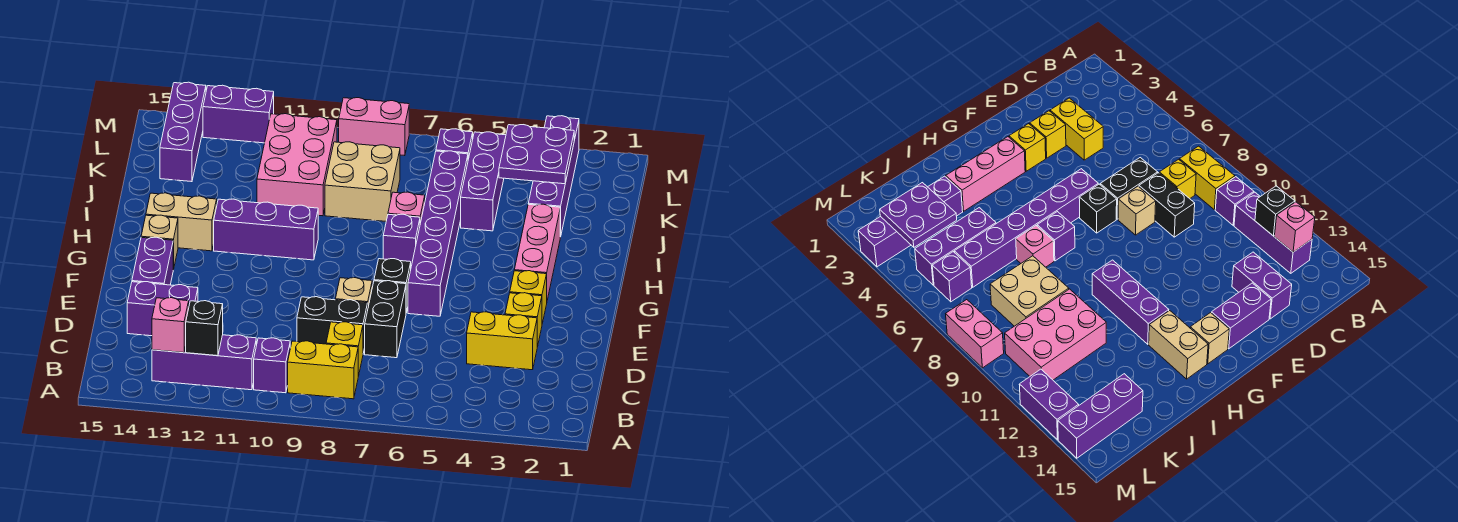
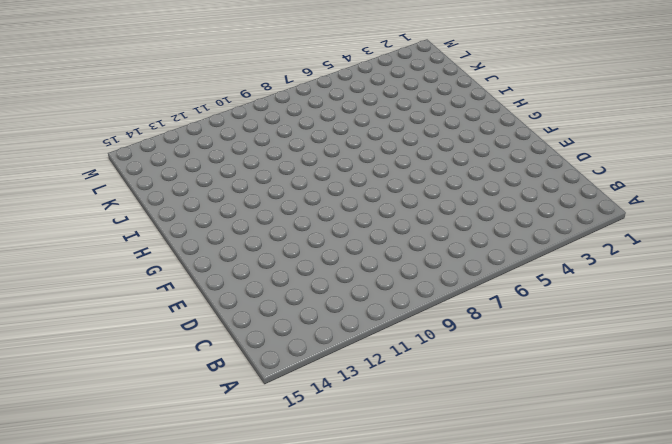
none -> yellow brick B8:B9 level 1
none -> purple brick B10 level 1
none -> purple brick B11:B13 level 1
none -> yellow brick C8 level 1

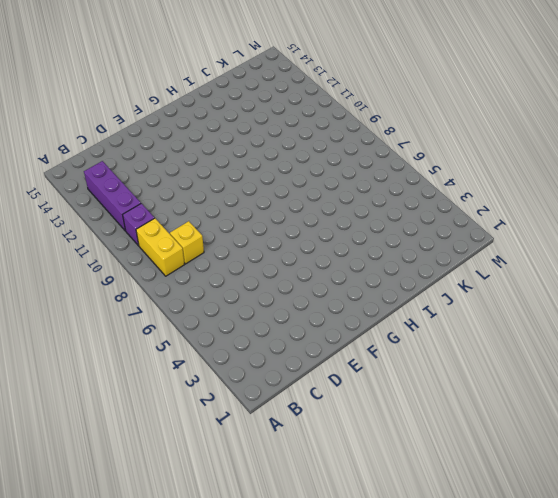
none -> yellow brick D3:D4 level 1
none -> black brick D7:E7 level 1
none -> black brick D8:D9 level 1
none -> purple brick D13:D14 level 1

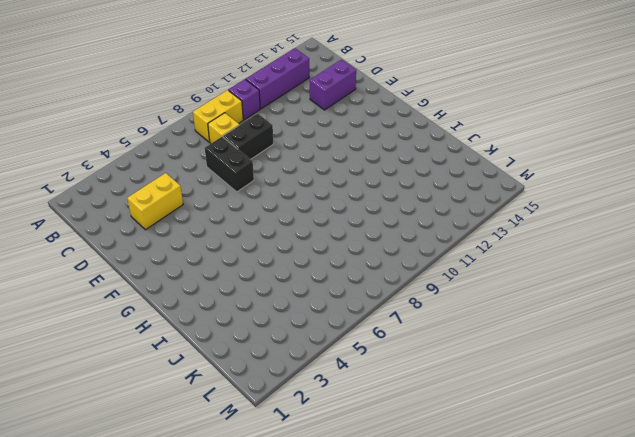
none -> yellow brick E3 level 1
none -> tan brick E8 level 1
none -> purple brick E14:F14 level 1
none -> yellow brick F3 level 1

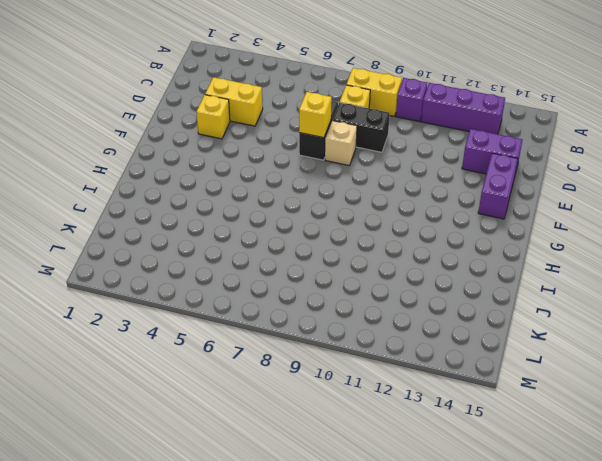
yellow brick E7 level 2 -> yellow brick F3 level 1
none -> purple brick F6:K6 level 1
none -> black brick F7 level 1
none -> pink brick G3:I3 level 1
none -> tan brick G14 level 1

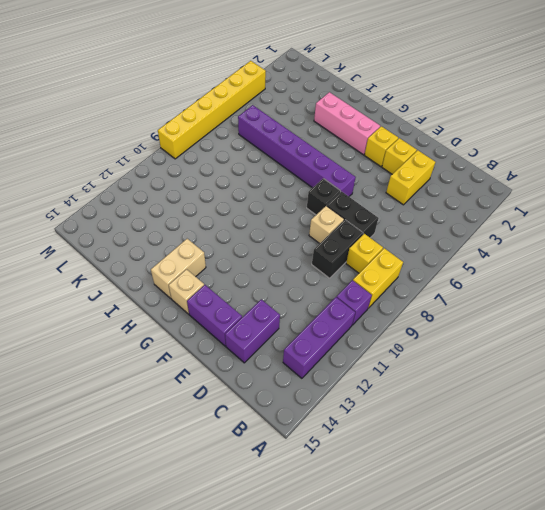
yellow brick M4:M9 level 1 -> pink brick M8:M9 level 1
none -> purple brick H7 level 1
none -> purple brick H10:H12 level 1
none -> pink brick I7 level 1
none -> purple brick J3:M3 level 1

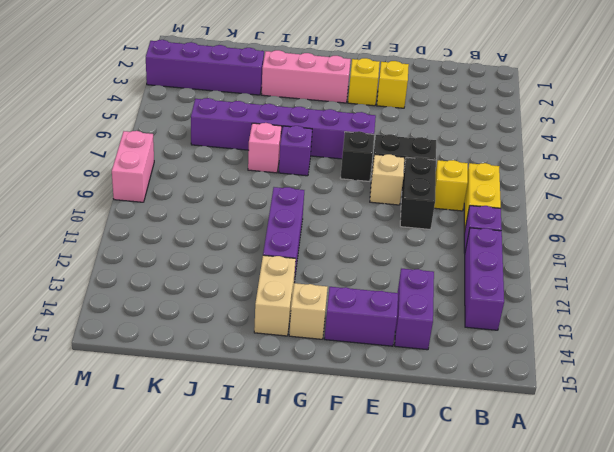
none -> yellow brick D3:D4 level 1
none -> purple brick J5:L5 level 1
none -> tan brick J8:K9 level 1
none -> pink brick J10:L11 level 1

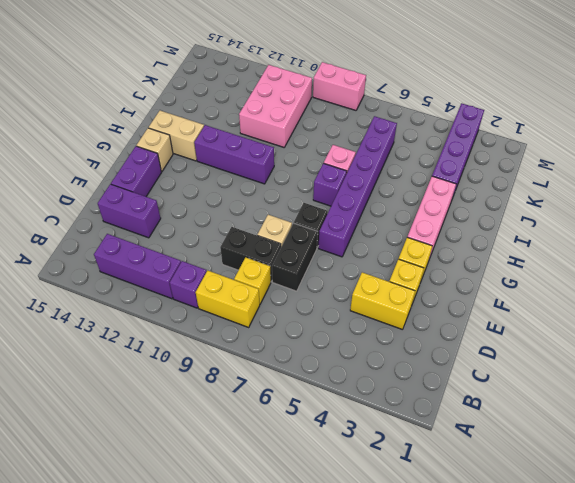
none -> purple brick J5:L5 level 1
none -> tan brick J8:K9 level 1
none -> purple brick K14:M14 level 1
none -> purple brick L6 level 1

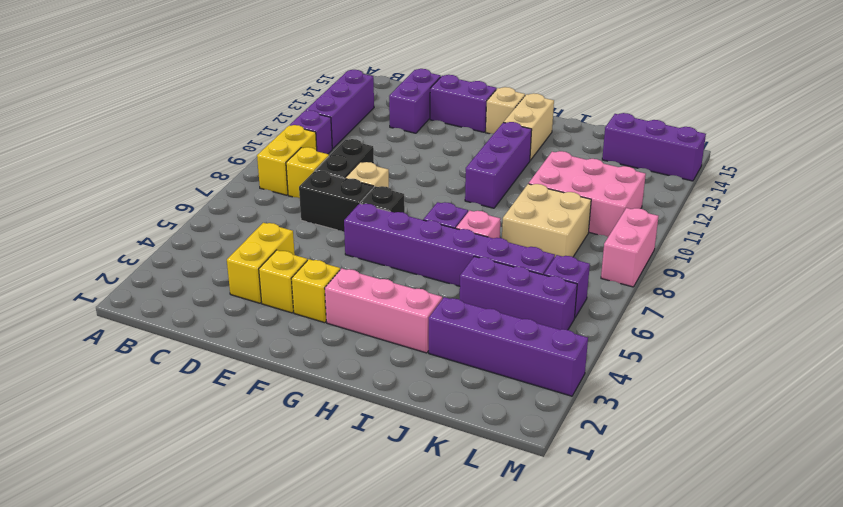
none -> purple brick M12:M13 level 1
none -> black brick B12 level 2
none -> pink brick B13 level 2
none -> purple plate K3:L4 level 2

